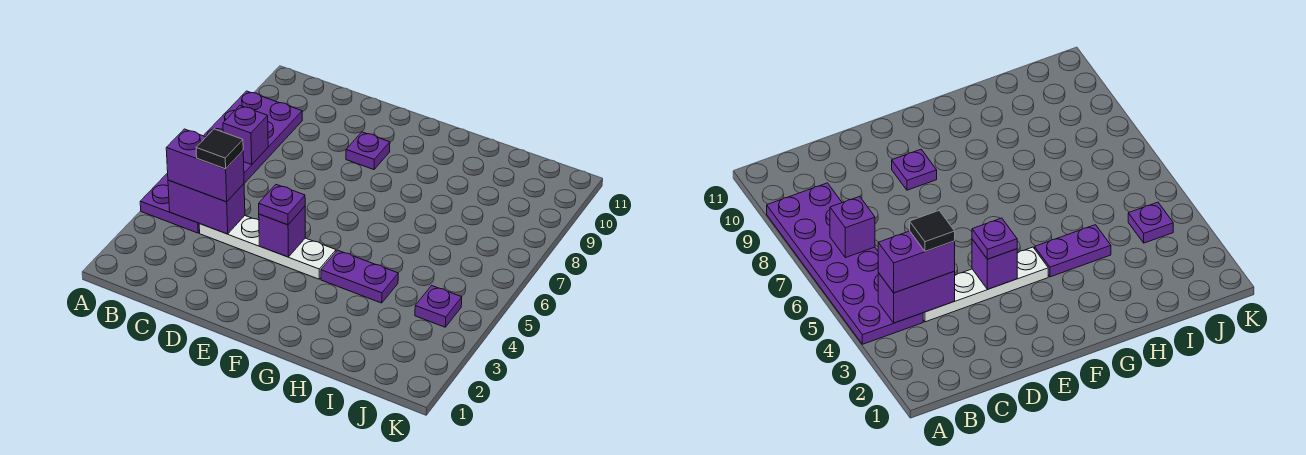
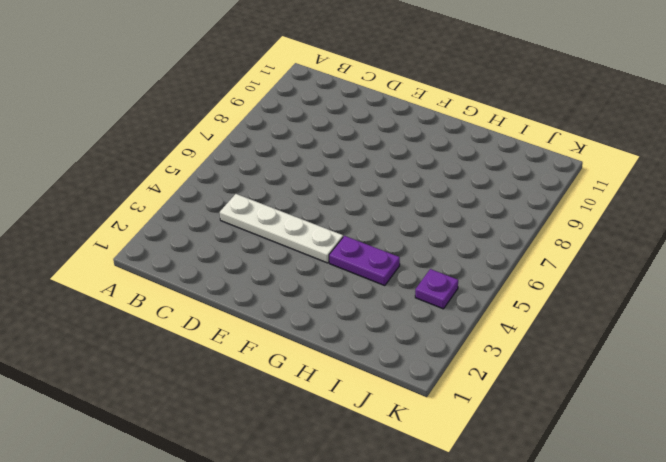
none -> purple plate A4:B9 level 1
none -> purple plate E9 level 1

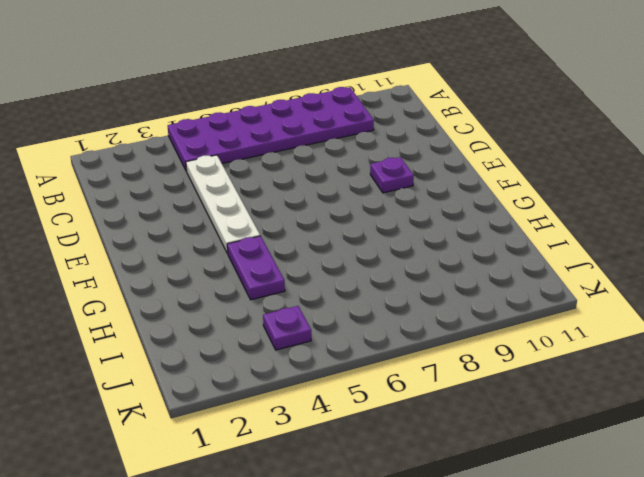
none -> purple brick B4:C4 level 2
none -> purple brick B7 level 2

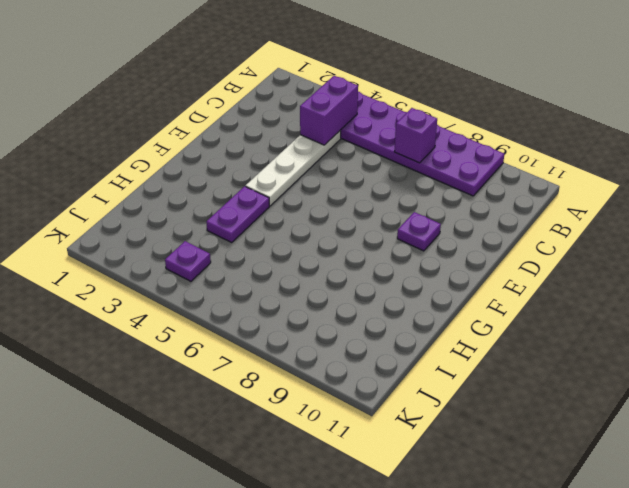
none -> purple brick E4 level 2
none -> purple brick B4:C4 level 3

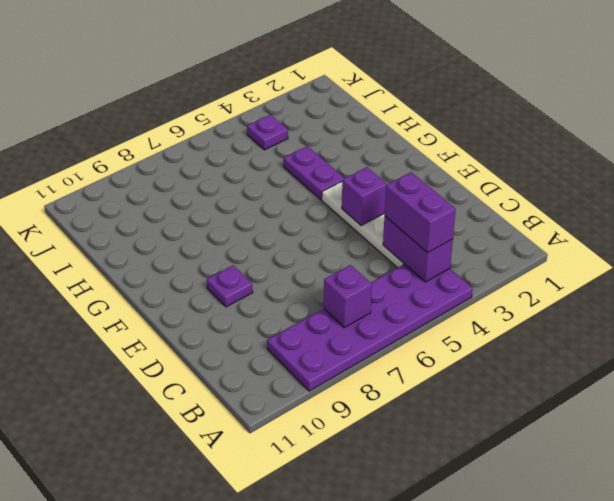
none -> purple plate E4 level 3
none -> black tile C4 level 4

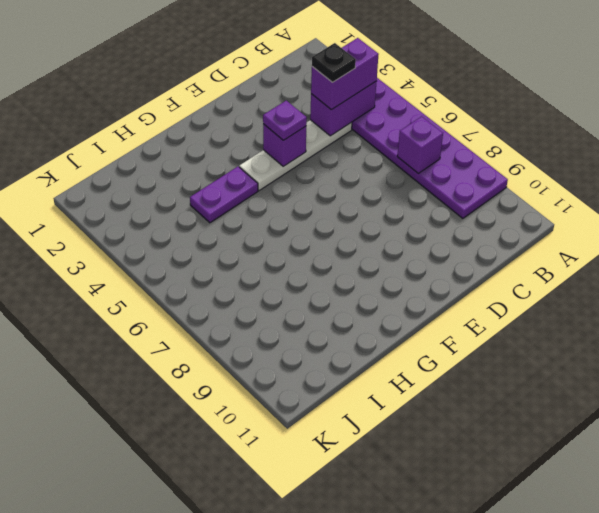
black plate C4 level 4 -> black tile C4 level 4
none -> purple plate E9 level 1
none -> purple plate J4 level 1

